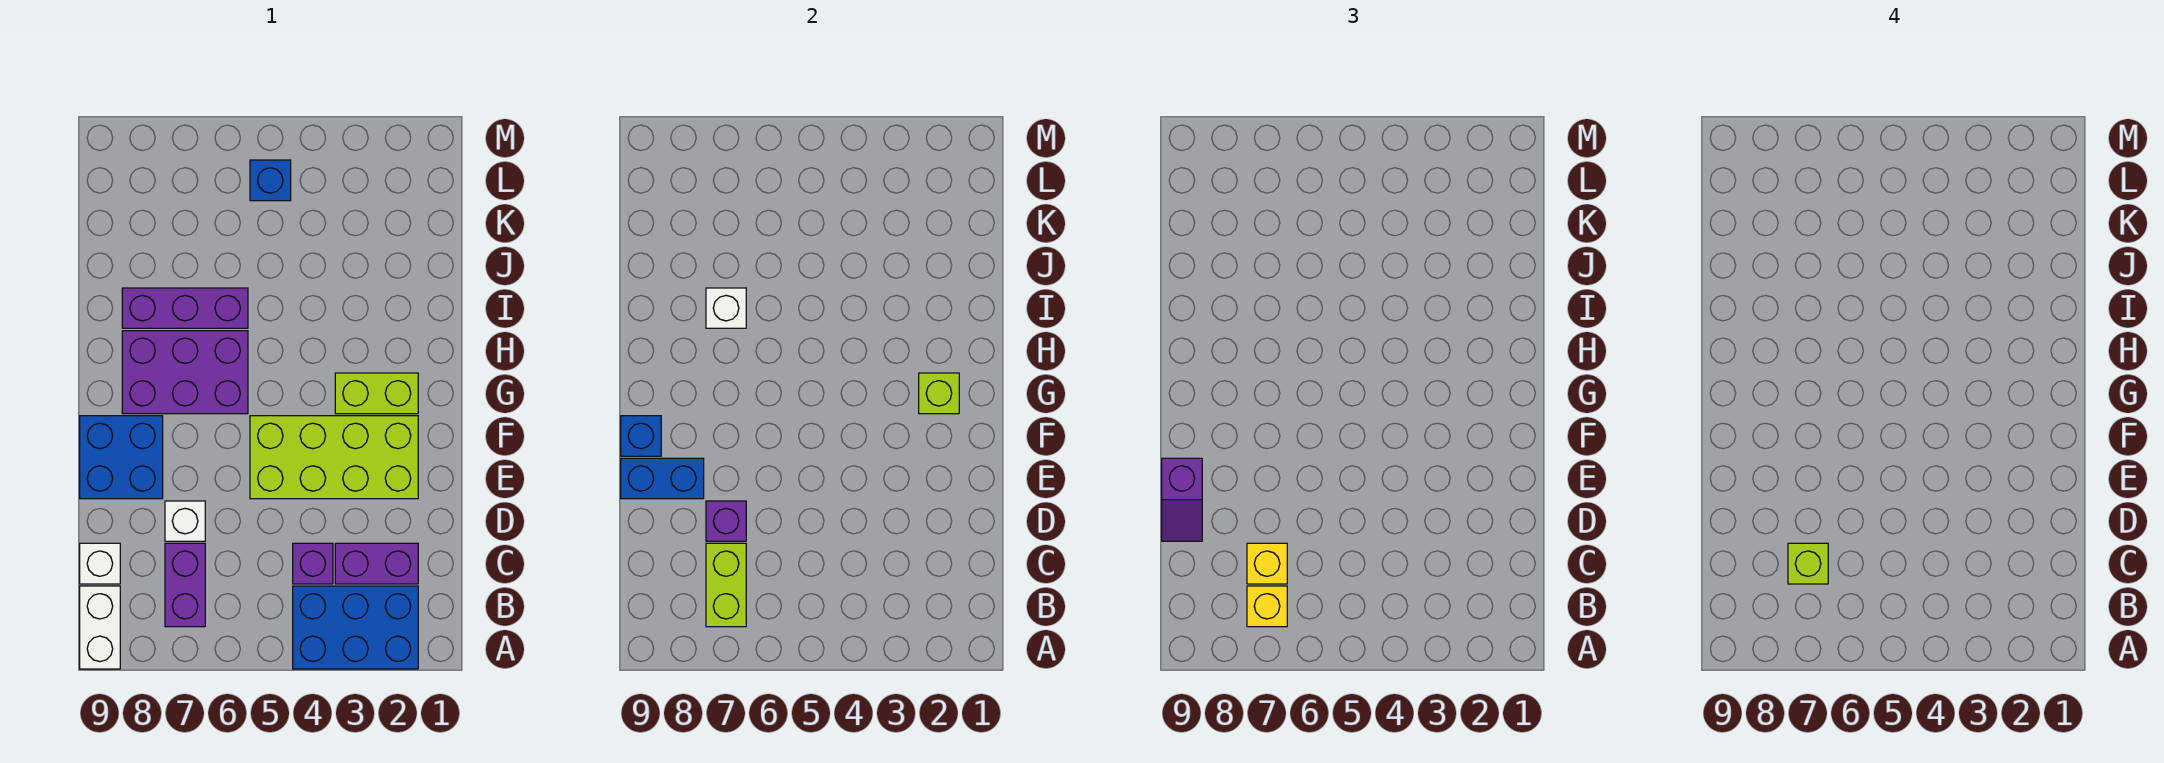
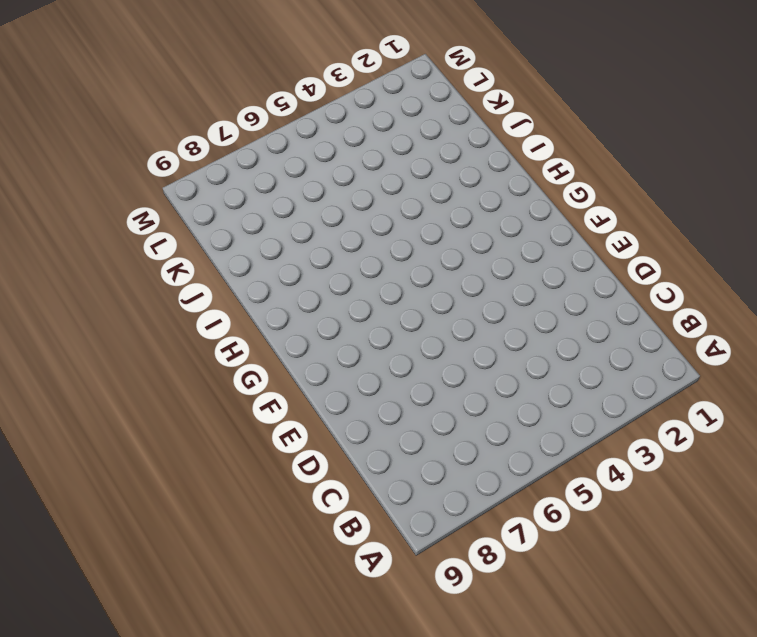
none -> blue brick A2:B4 level 1
none -> white brick A9:B9 level 1
none -> purple brick B7:C7 level 1

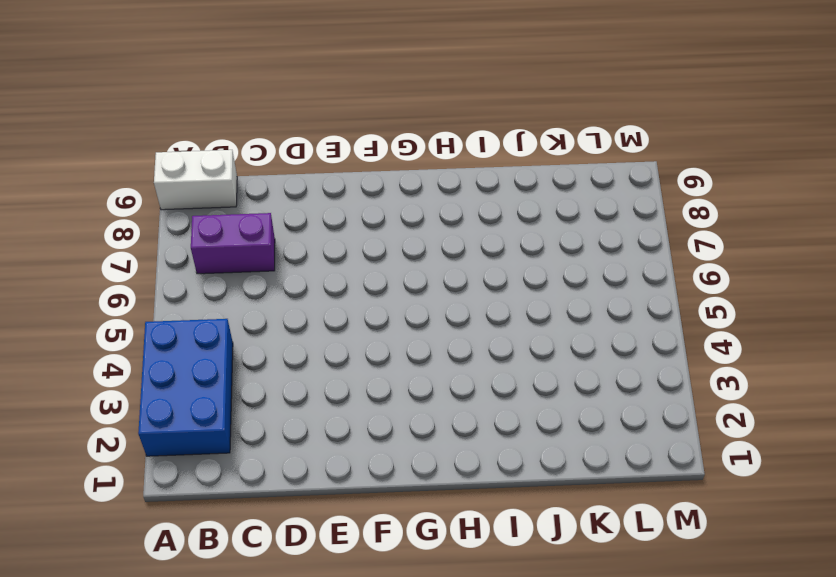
none -> purple brick C2:C3 level 1
none -> purple brick C4 level 1
none -> white brick C9 level 1

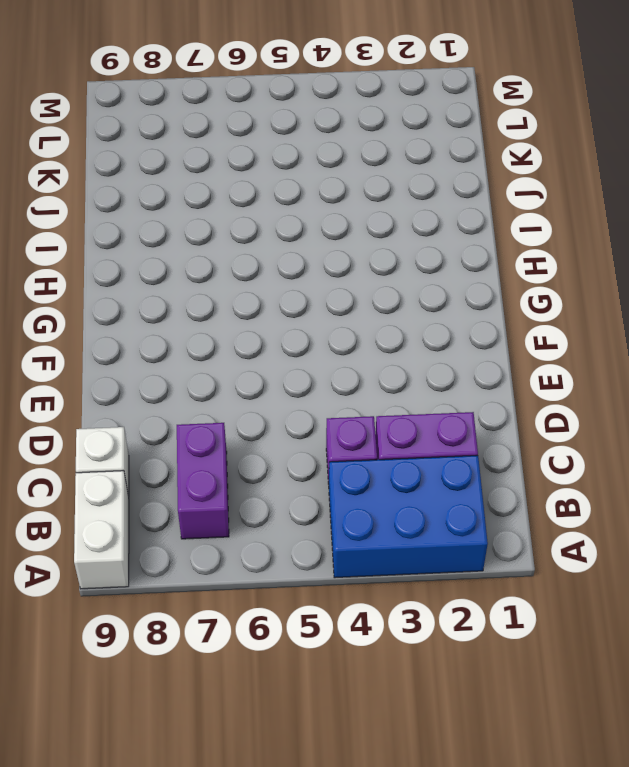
none -> white brick D7 level 1
none -> lime brick E2:F5 level 1
none -> blue brick E8:F9 level 1

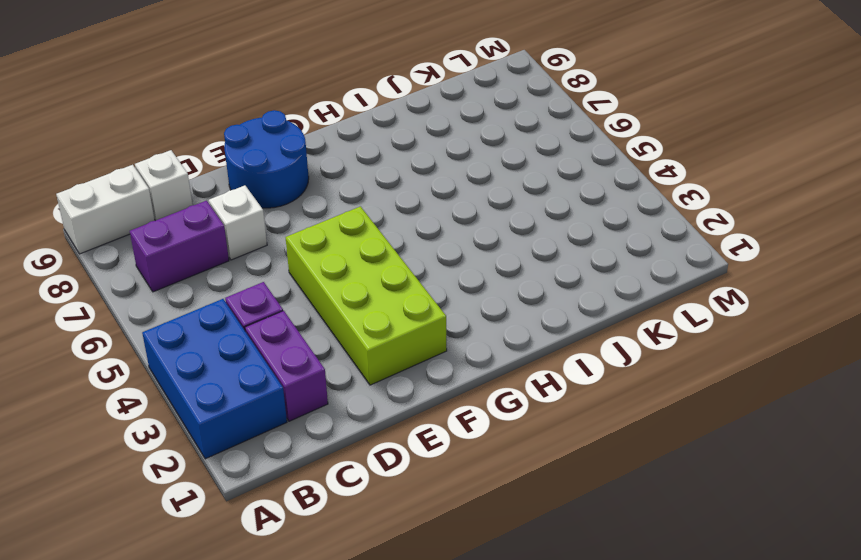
blue round brick E8:F9 level 1 -> blue brick E8:F9 level 1
none -> lime brick G2:G3 level 1
none -> purple brick G6:H8 level 1
none -> purple brick I6:I8 level 1

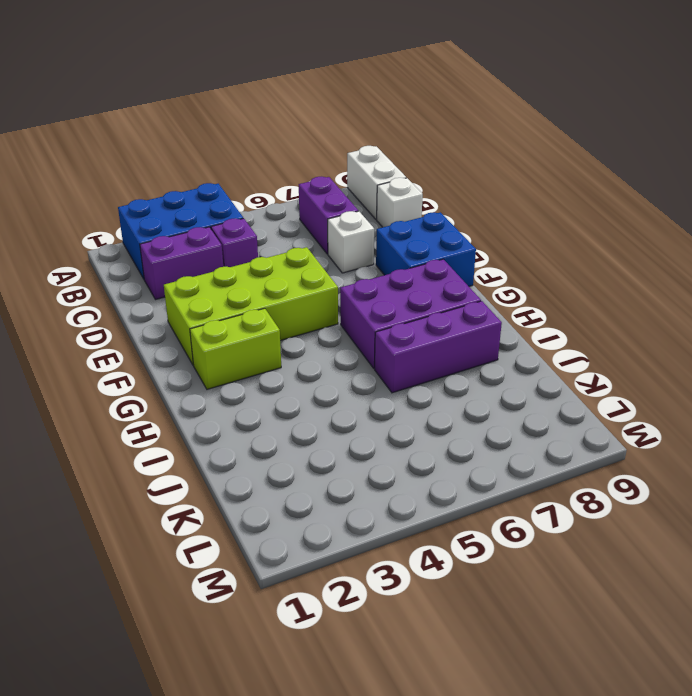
none -> blue brick L5 level 1
none -> lime brick B7:C7 level 2
none -> purple brick D7 level 2

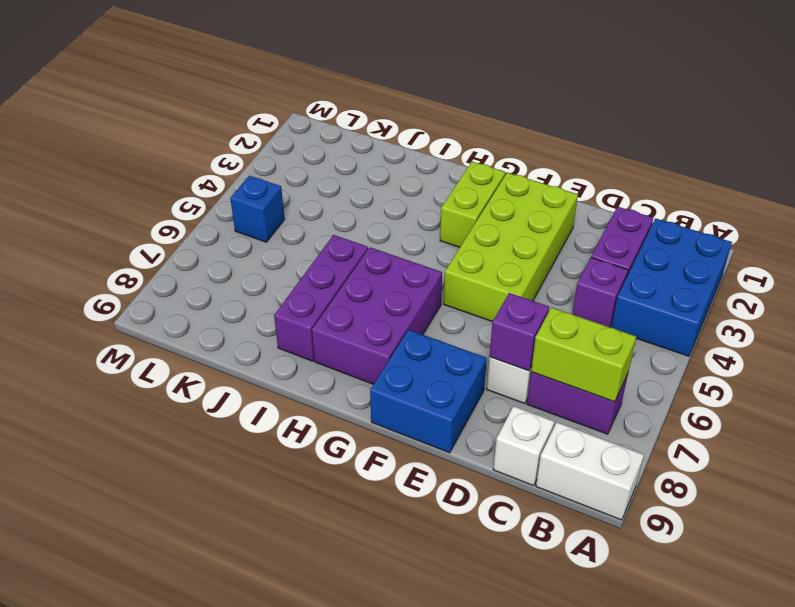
none -> blue brick E8:E9 level 2
none -> blue brick F9 level 2
none -> lime brick G2 level 2

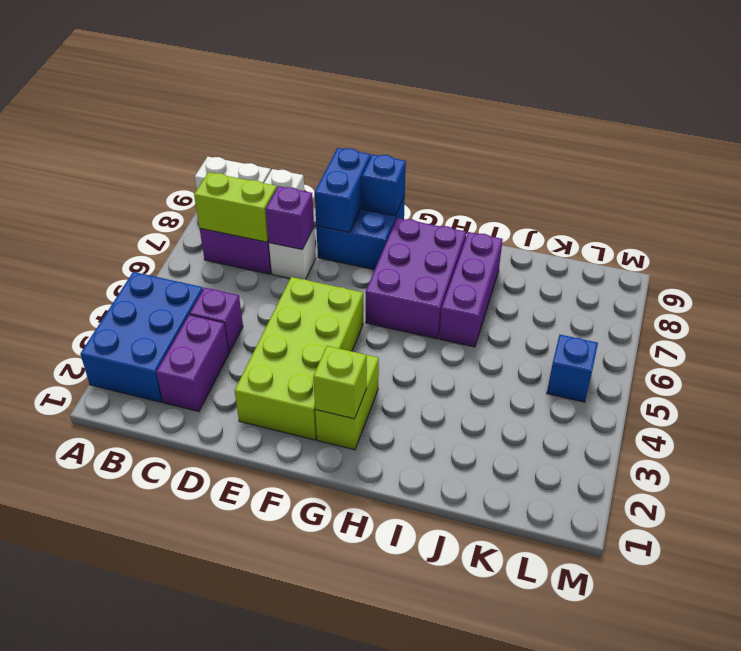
none -> white brick I7 level 2
none -> yellow brick B7 level 3
none -> yellow brick C7 level 3

